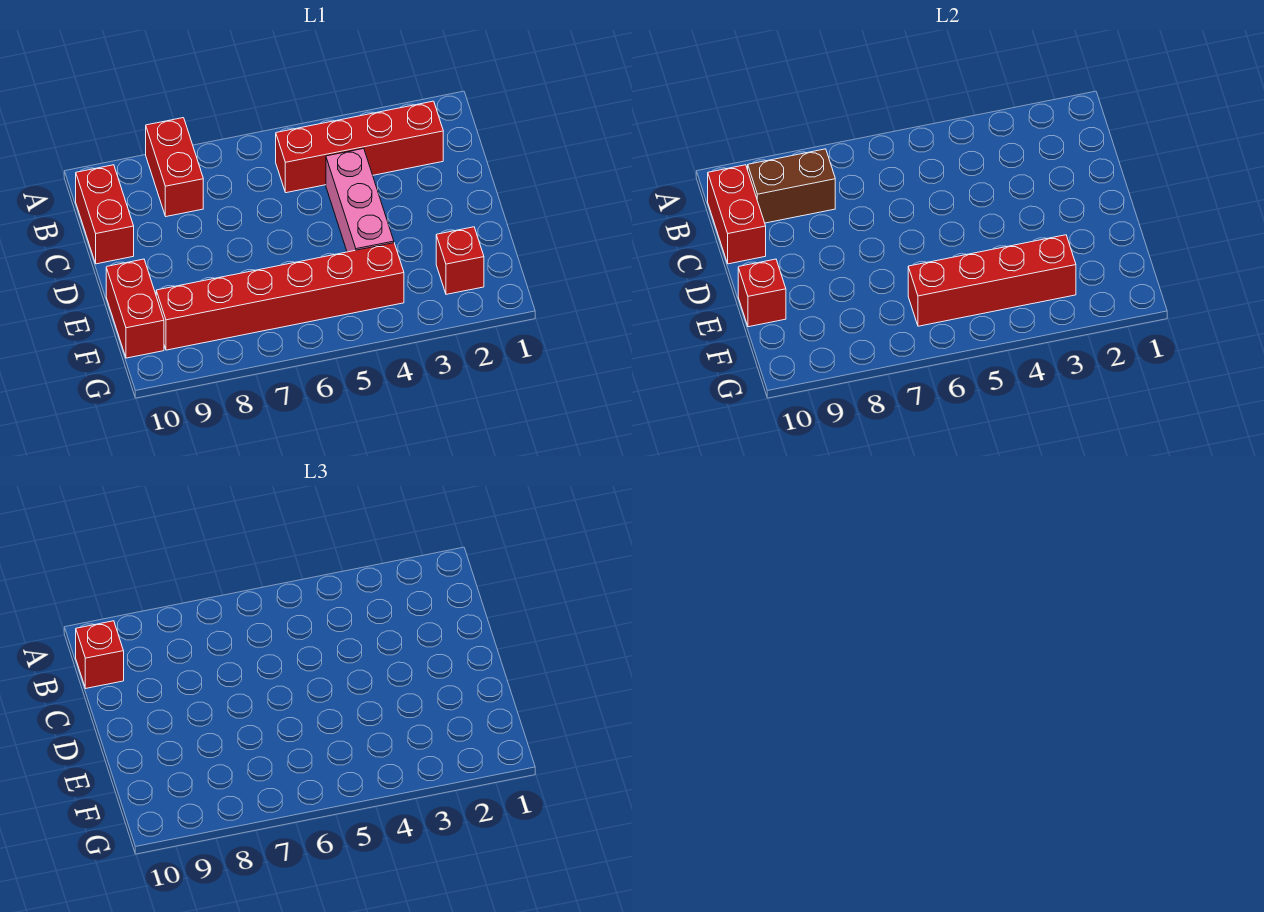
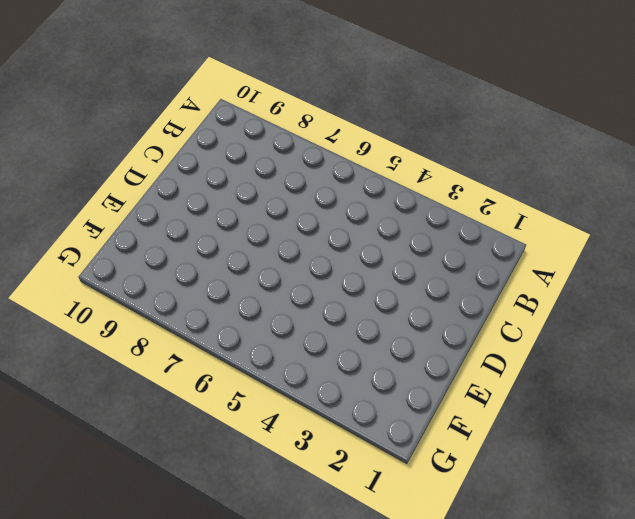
none -> red brick A8:B8 level 1
none -> red brick B2:B5 level 1
none -> red brick B10:C10 level 1

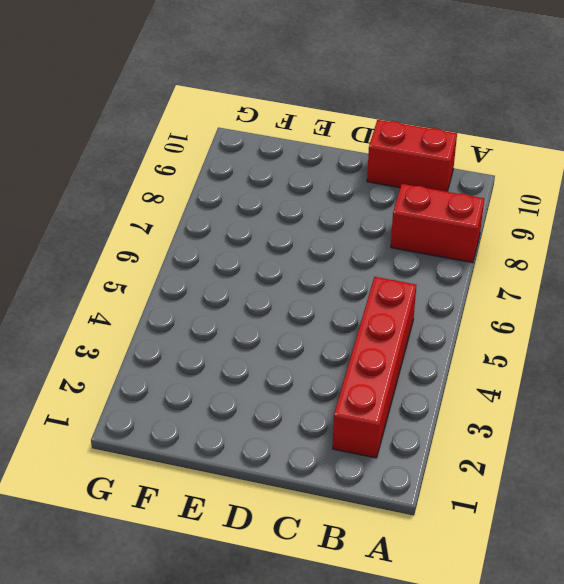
none -> pink brick C4:E4 level 1
none -> red brick E10:F10 level 1
none -> red brick F2 level 1

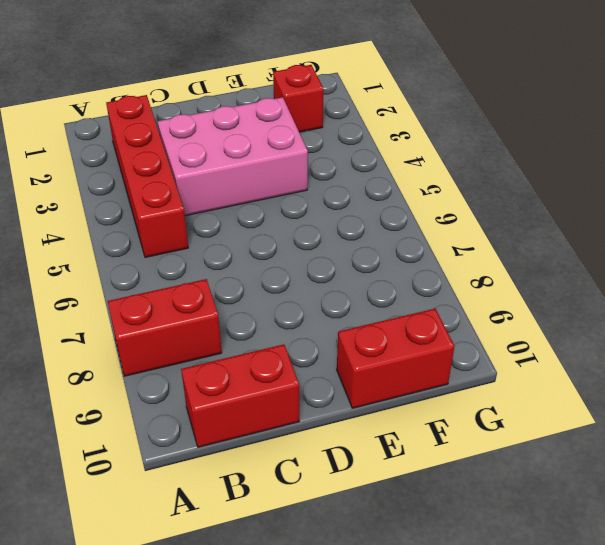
pink brick C3:E4 level 1 -> pink brick C4:E4 level 1
none -> red brick F4:F9 level 1
none -> brown brick B8:B9 level 2
none -> red brick B10:C10 level 2

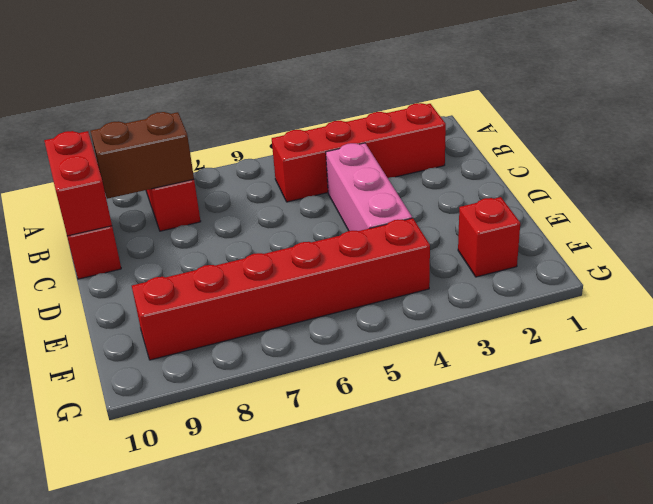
none -> red brick E10:F10 level 1
none -> red brick E10 level 2
none -> red brick F3:F6 level 2

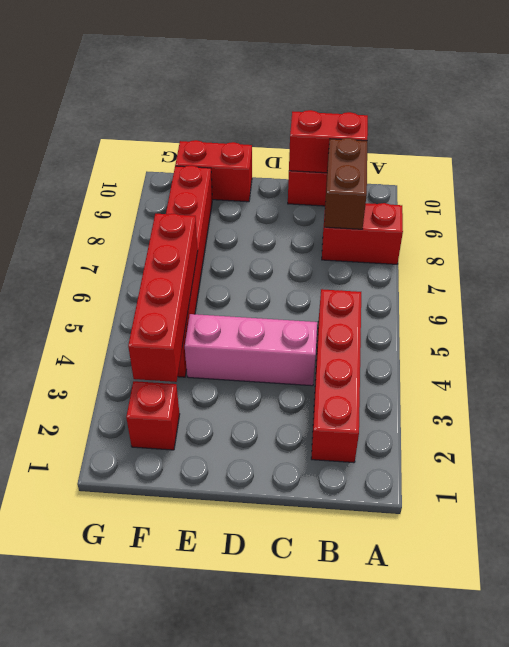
none -> red brick E10 level 2
none -> red brick B10 level 3

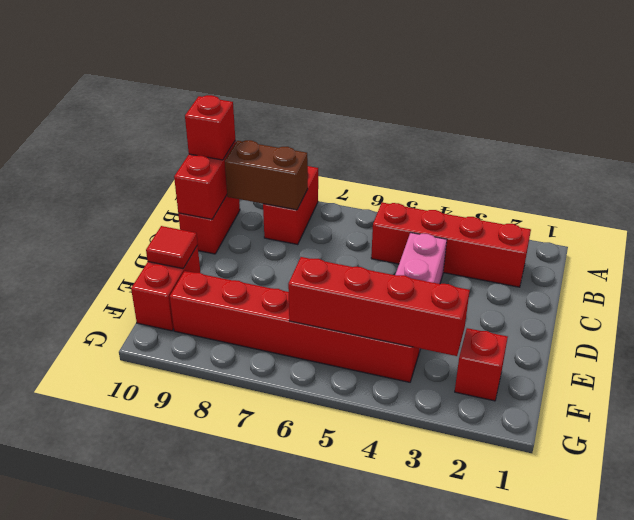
red tile E10 level 2 -> red brick E10 level 2

